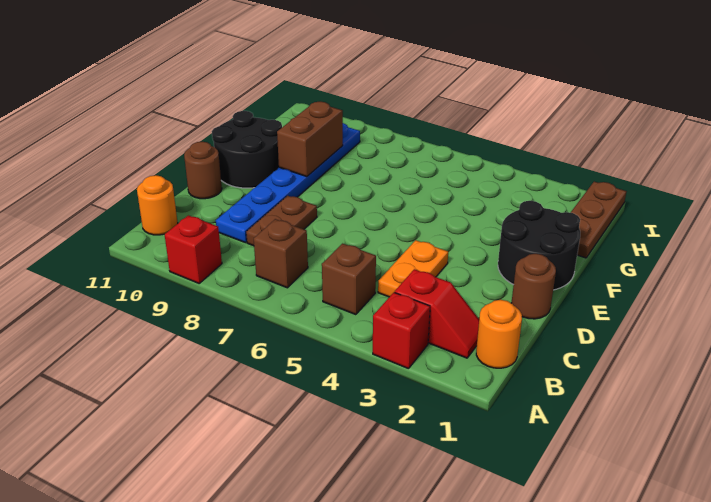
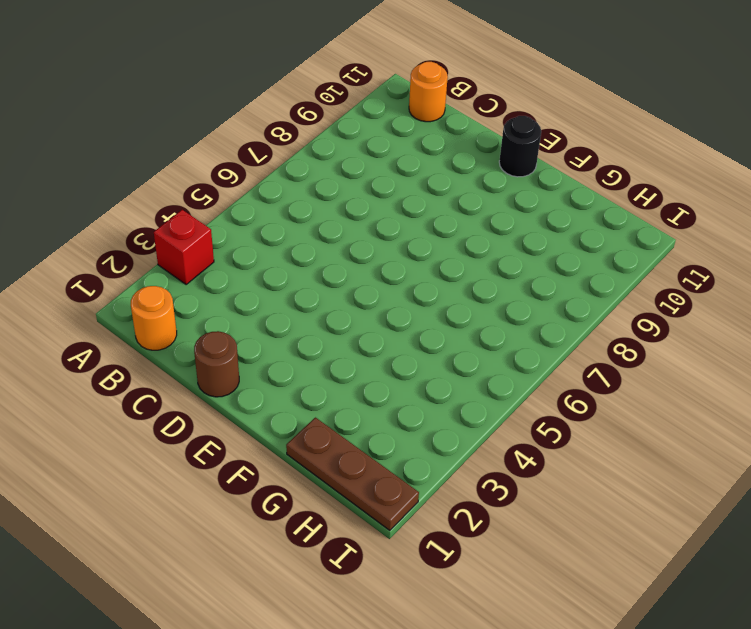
black round brick E11 level 1 -> black round brick E10:F11 level 1
none -> red brick A9 level 1
none -> red slope B2:B3 level 1 top 3
none -> brown brick B5 level 1

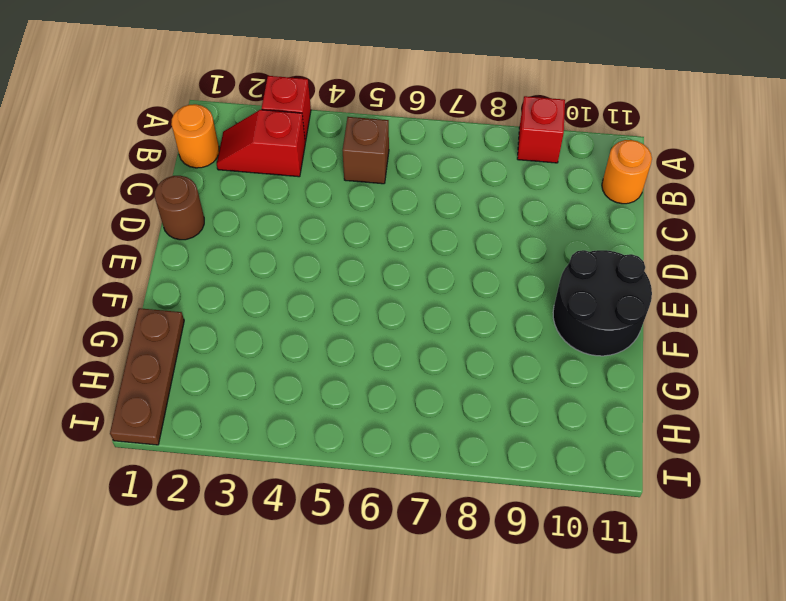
none -> brown brick B7 level 1
none -> orange plate C4:D4 level 1
none -> brown plate C8:D8 level 1

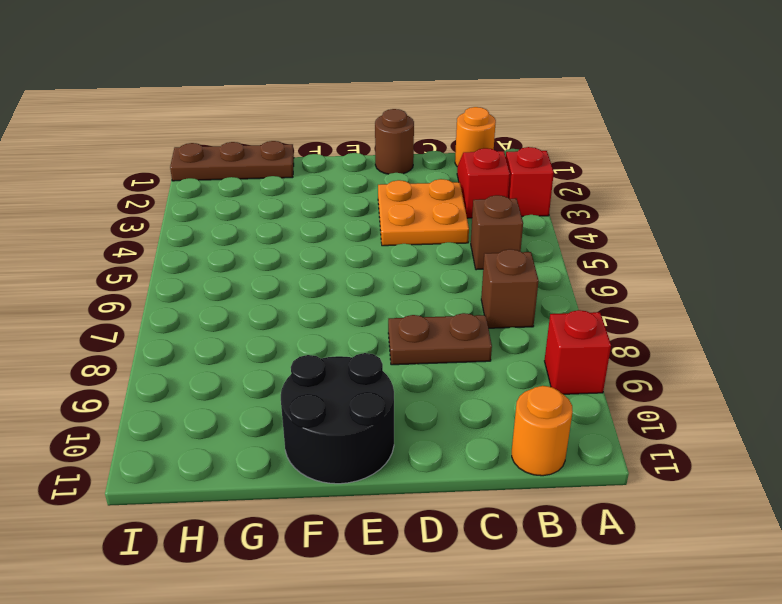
orange plate C3:D4 level 1 -> orange plate C4:D4 level 1
none -> blue plate C9:H9 level 1
none -> brown round brick D11 level 1
none -> black round brick E1:F2 level 1

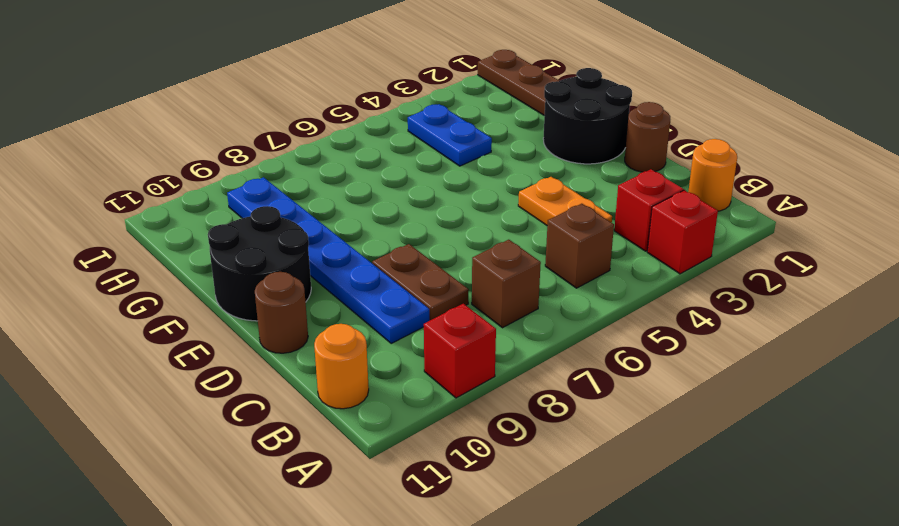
blue plate G4:H4 level 1 -> none
none -> brown brick F9:G9 level 2

